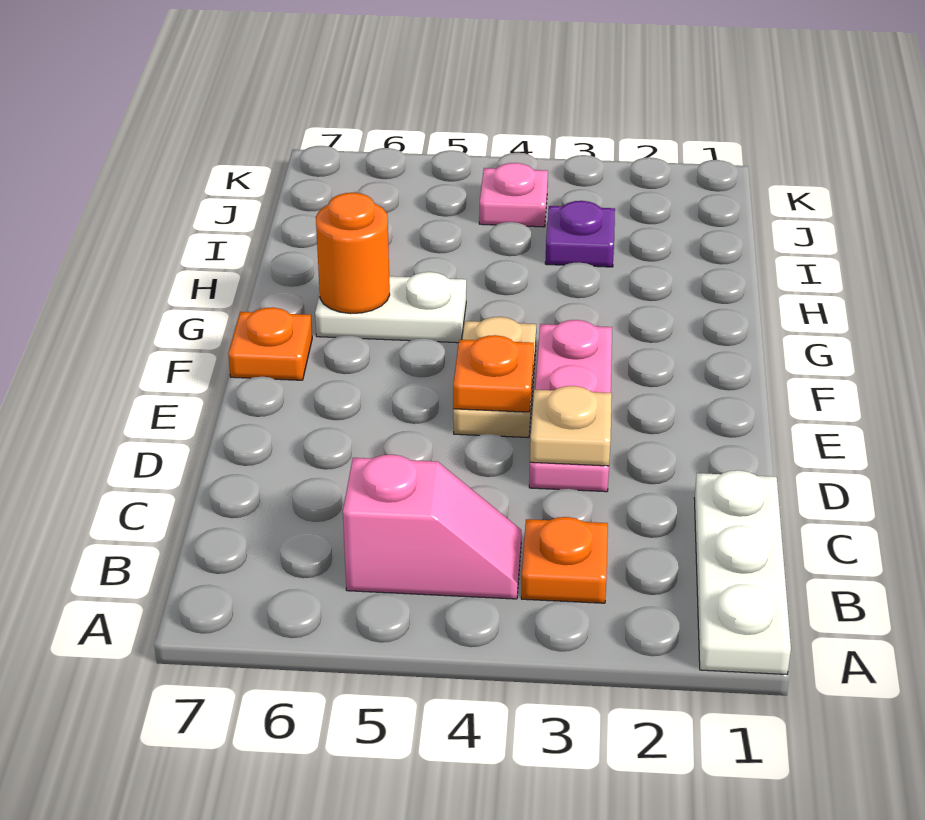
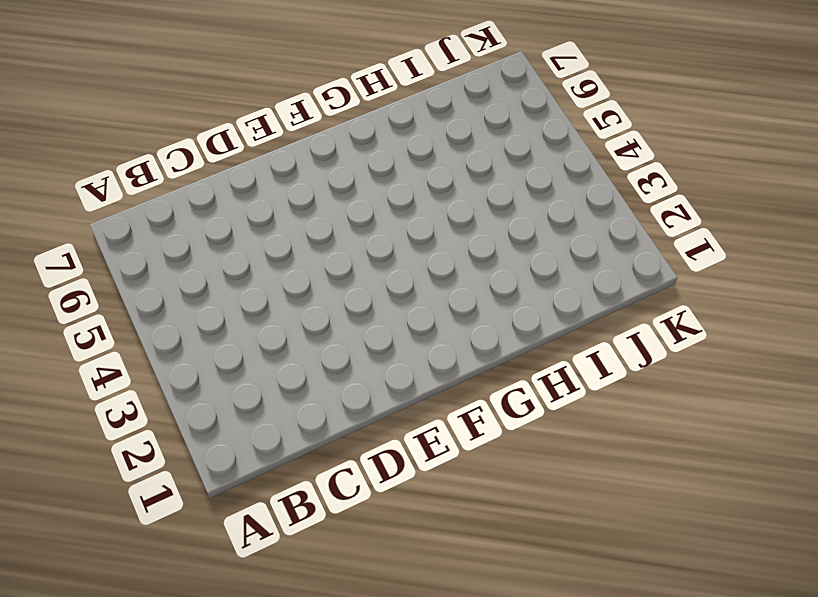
none -> white plate A1:C1 level 1
none -> orange plate B3 level 1
none -> pink slope B4:B5 level 1 top 5

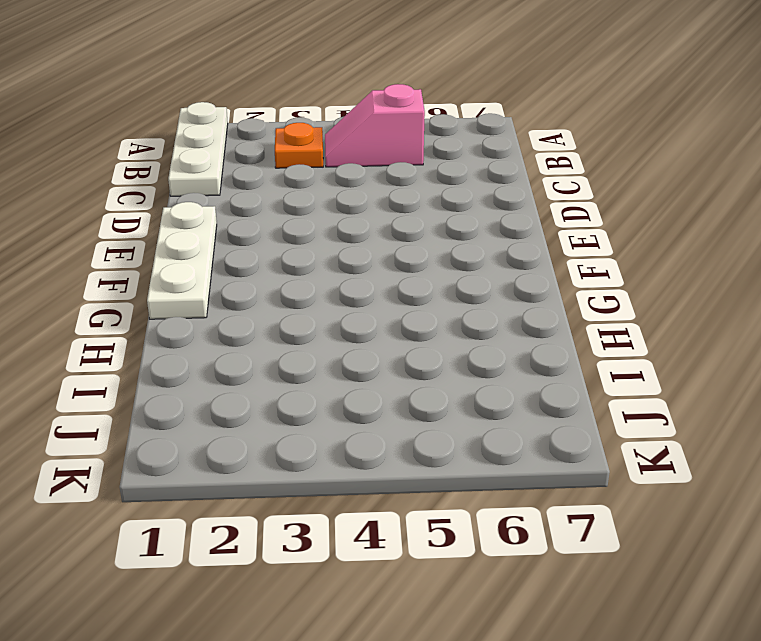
white plate E1:G1 level 1 -> none
none -> pink plate D3:F3 level 1
none -> tan plate E4:F4 level 1
none -> orange plate F7 level 1

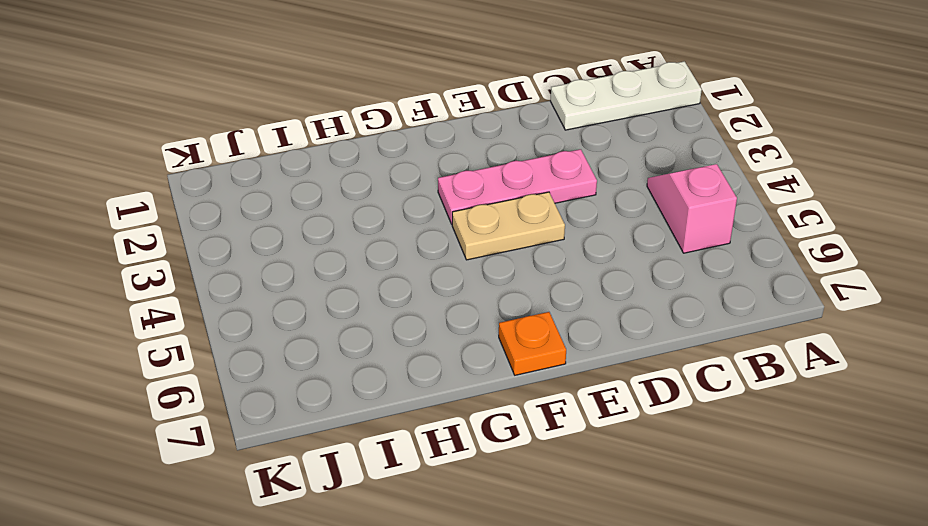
none -> orange plate B3 level 1
none -> white plate G5:G6 level 1
none -> purple plate I3 level 1

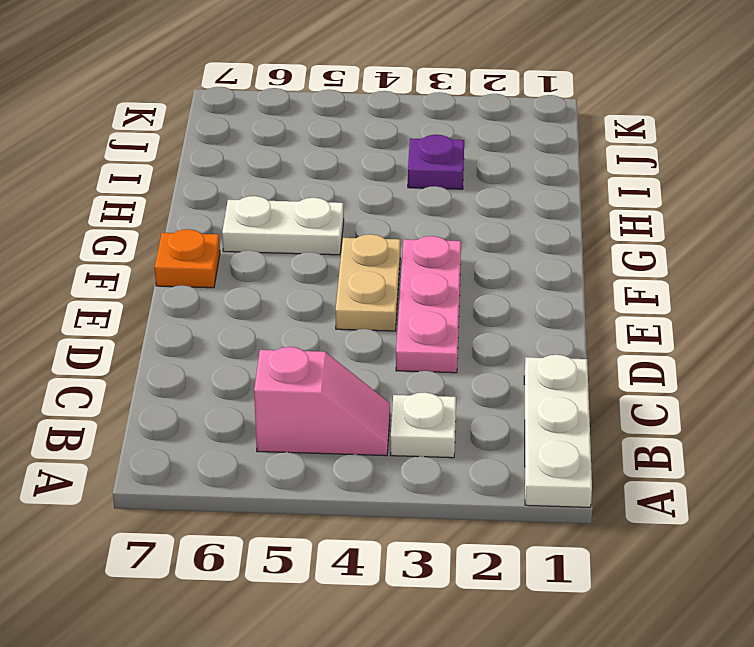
white plate B3 level 1 -> orange plate B3 level 1
none -> pink plate J4 level 1
none -> tan plate D3 level 2
none -> orange plate E4 level 2

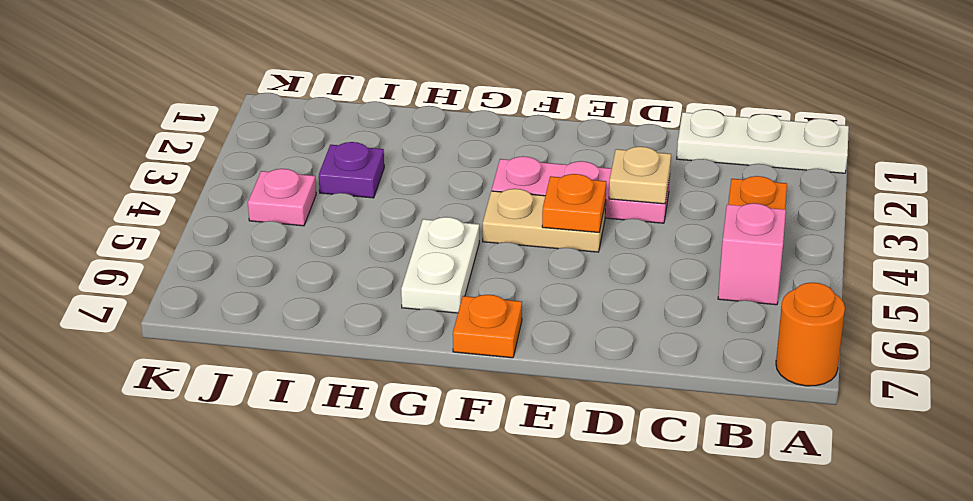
orange round brick A7 level 1 -> orange round brick G6 level 2

